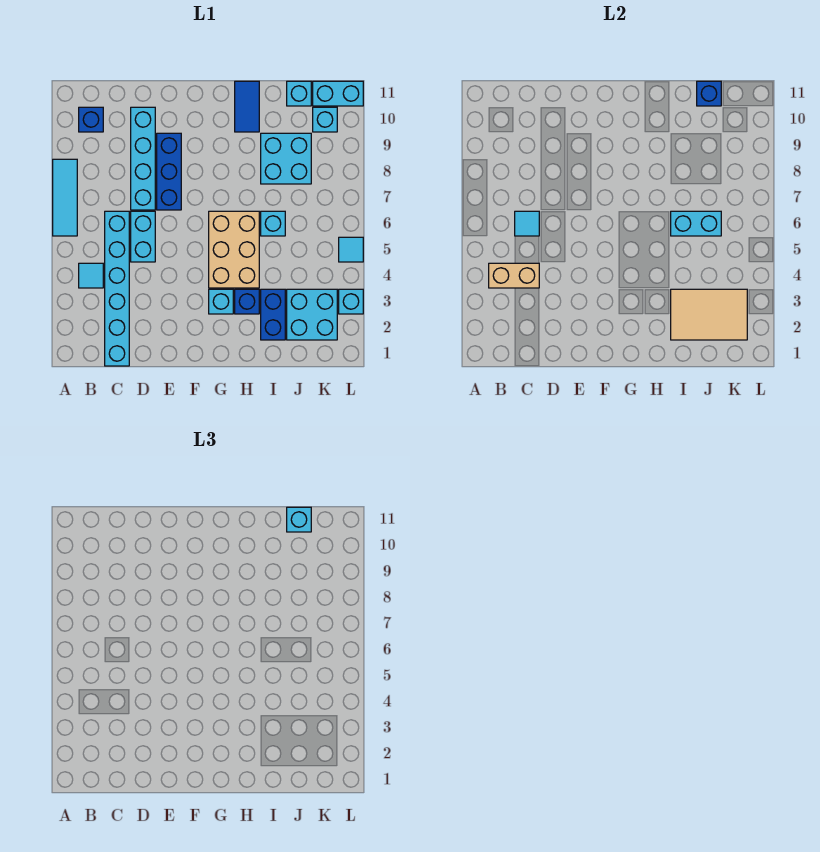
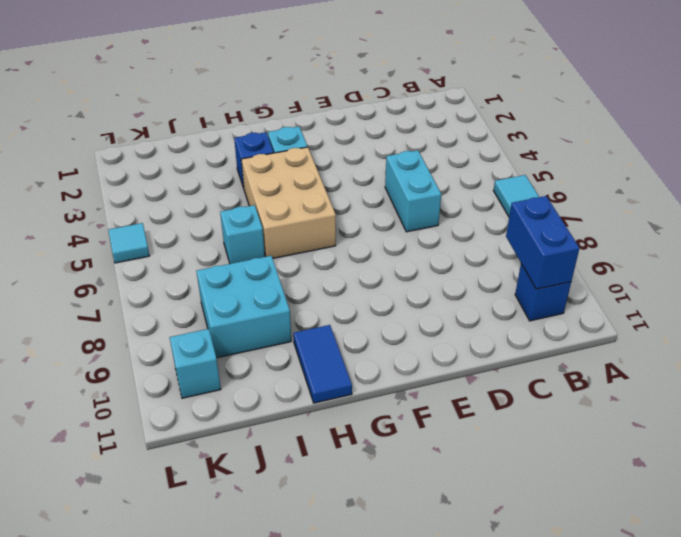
blue brick B9:B10 level 2 -> blue brick I2:I3 level 1
none -> cyan tile B4 level 1
none -> cyan brick C1:C6 level 1
none -> cyan brick D7:D10 level 1

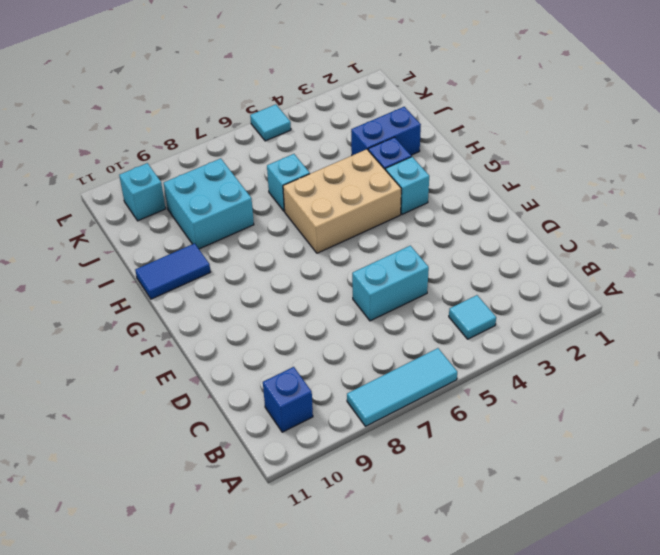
none -> cyan brick C1:C6 level 1
none -> cyan brick D7:D10 level 1
none -> blue brick E7:E9 level 1

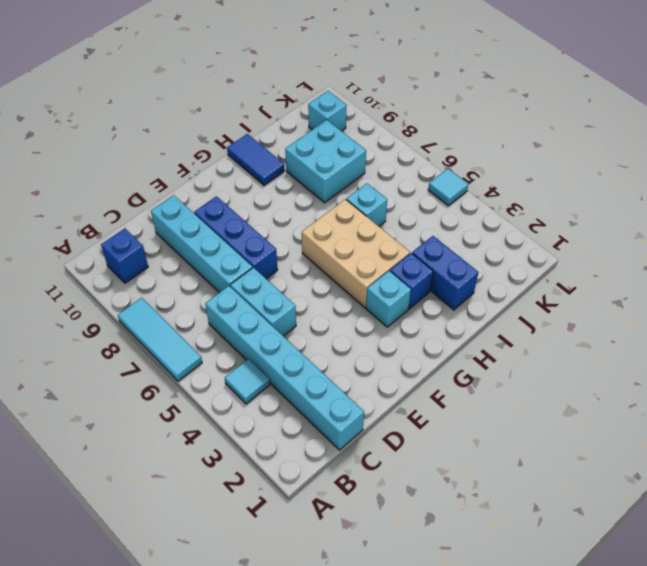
none -> cyan brick J2:K3 level 1
none -> cyan brick J11 level 1
none -> cyan brick K11:L11 level 1

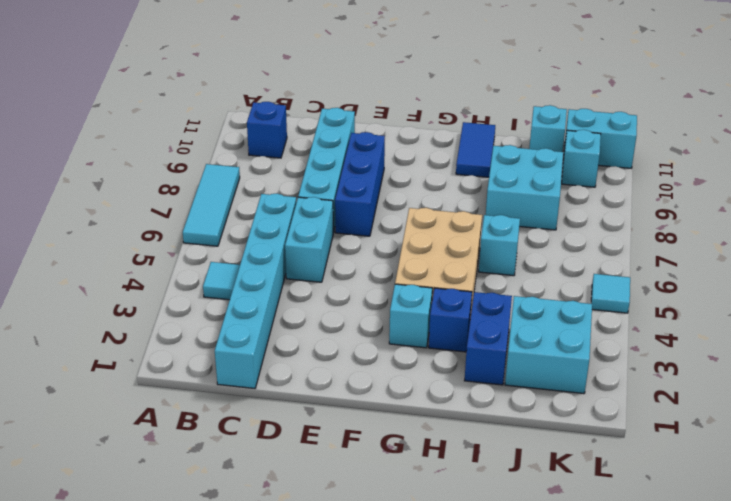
none -> cyan brick L3 level 1
none -> tan brick B4:C4 level 2
none -> cyan tile C6 level 2

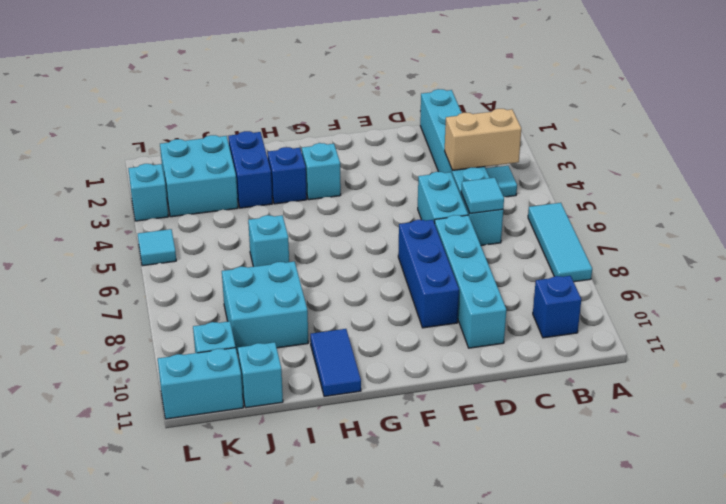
none -> tan brick G4:H6 level 1
none -> tan tile I2:K3 level 2
none -> cyan brick I6:J6 level 2

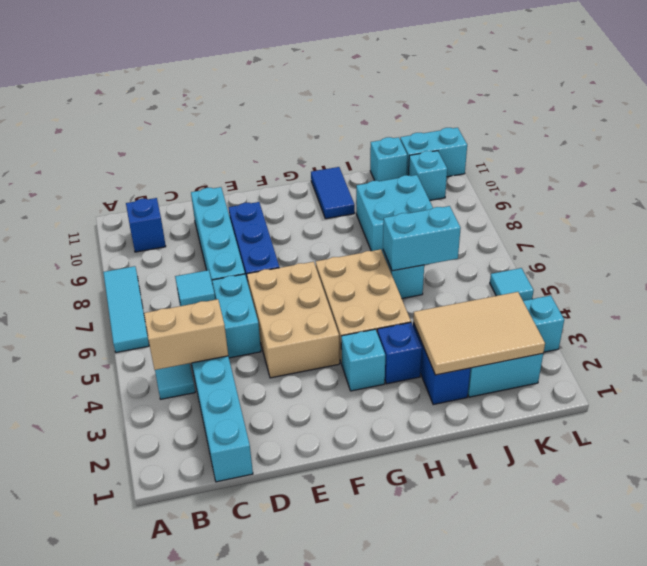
tan brick E4:F6 level 1 -> none
none -> blue brick J11 level 2
none -> cyan brick J11 level 3

